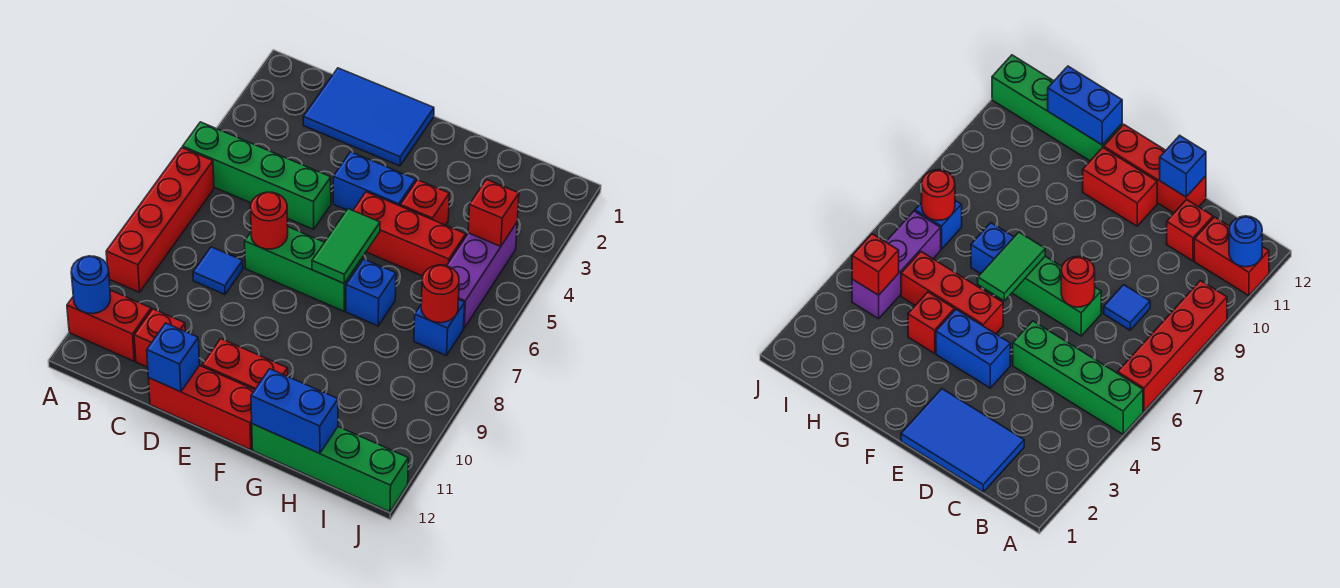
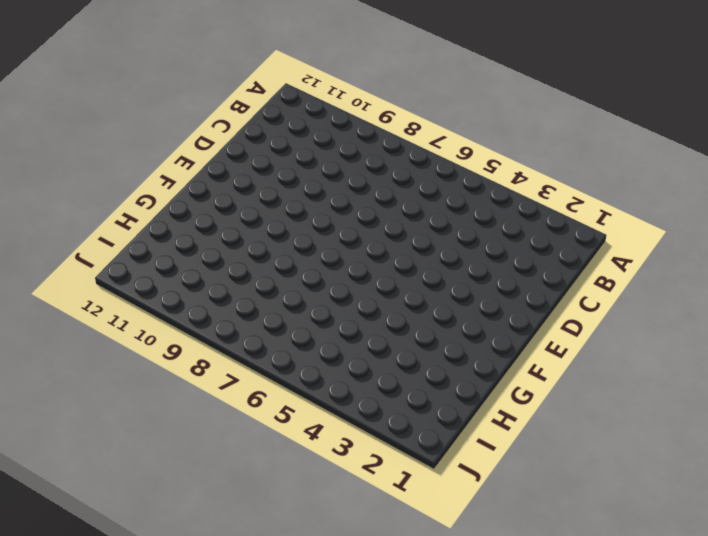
none -> green brick A5:D5 level 1
none -> red brick A6:A9 level 1
none -> red brick A11:B11 level 1

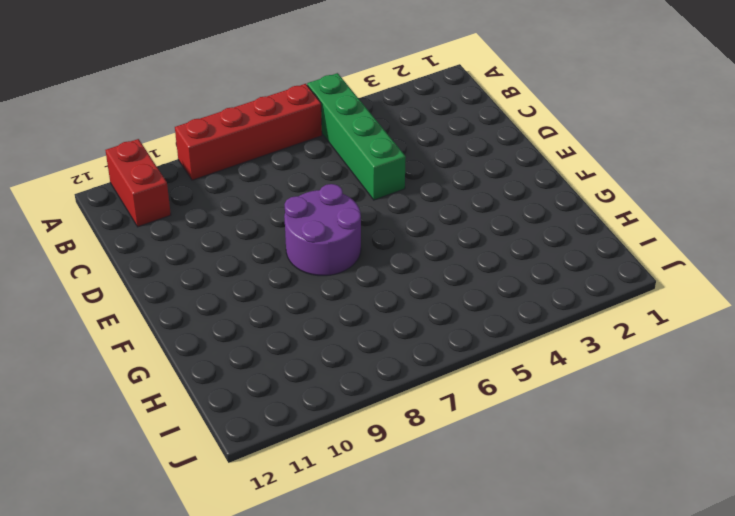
purple round brick E7:F8 level 1 -> green brick D7:F7 level 1
none -> blue tile C1:E2 level 1
none -> blue tile C8 level 1
none -> red brick C11 level 1

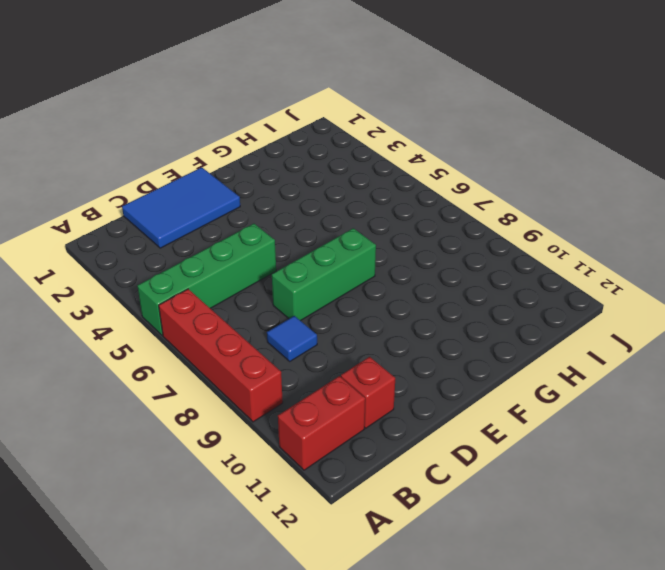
none -> red brick D12:F12 level 1
none -> blue brick E4:F4 level 1
none -> red brick E11:F11 level 1

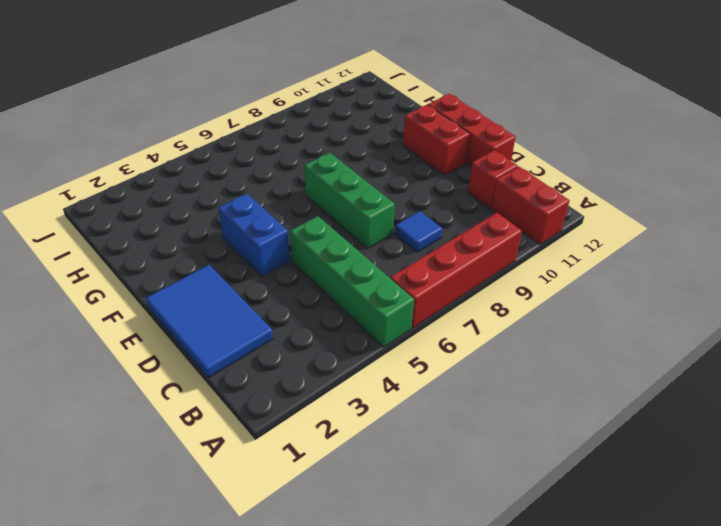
none -> red brick F5:H5 level 1
none -> red brick G4 level 1
none -> blue brick G7 level 1

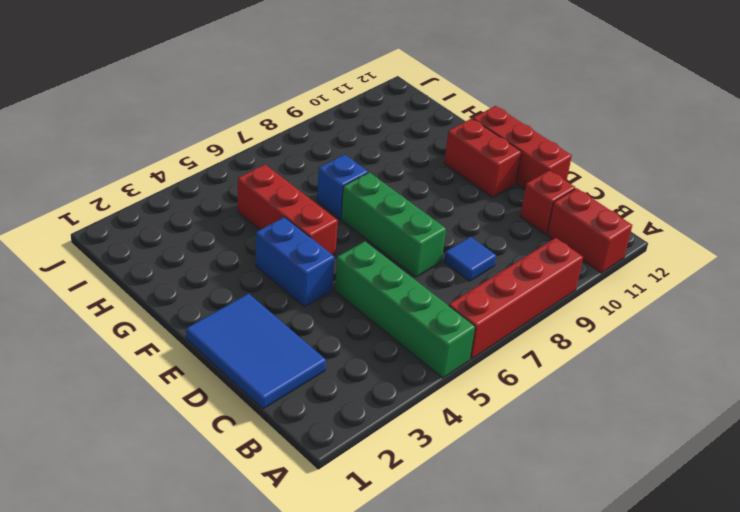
none -> red brick G4 level 1
none -> green brick G12:J12 level 1
none -> purple brick I4:I6 level 1

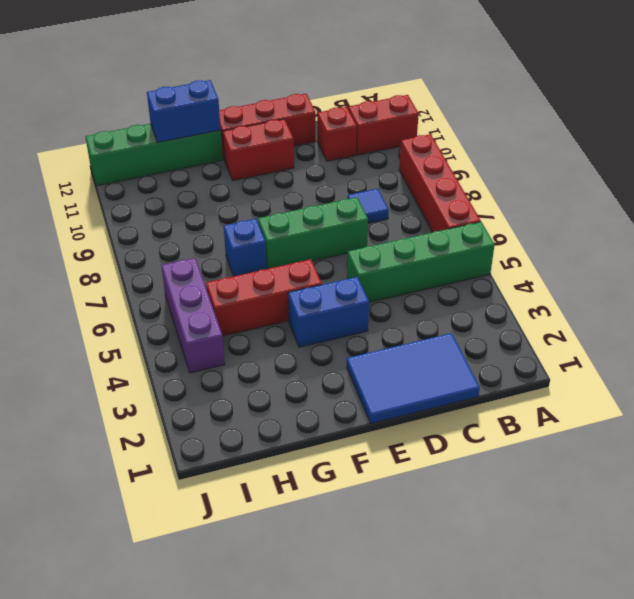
none -> red brick G4 level 1
none -> blue brick I7 level 1
none -> blue round brick A11 level 2

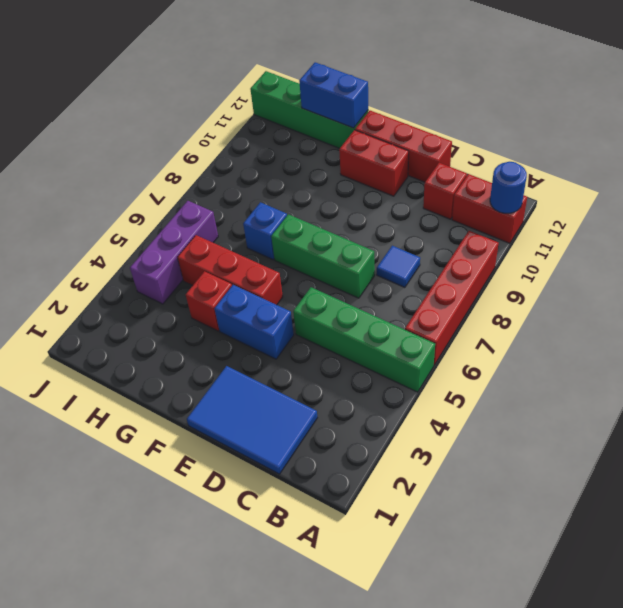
none -> blue brick I7 level 1
none -> red round brick D7 level 2
none -> blue brick D12 level 2

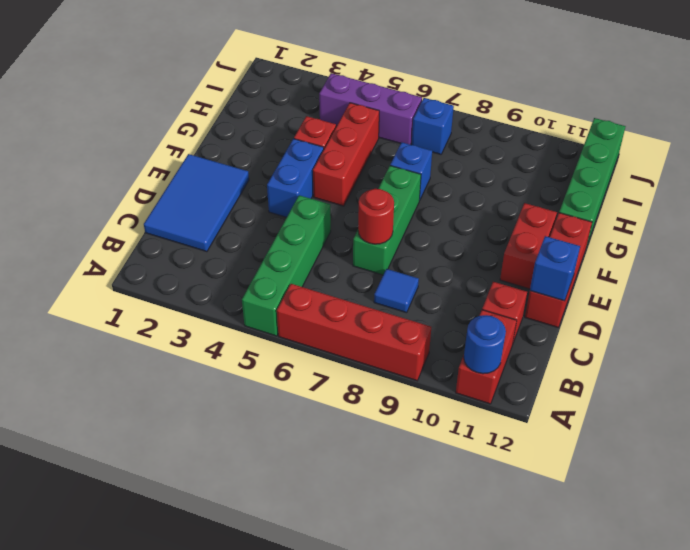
none -> green tile F6:F7 level 2
none -> blue brick G12:H12 level 2
none -> red brick I4 level 2

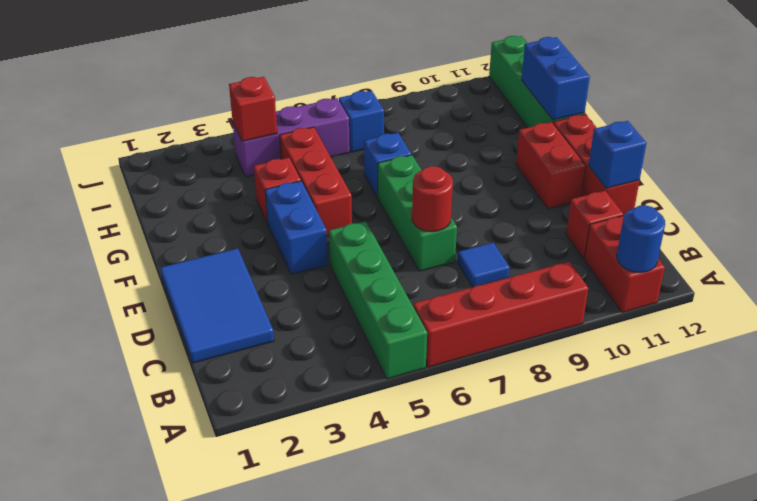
none -> green tile F6:F7 level 2
none -> red round brick I7 level 2

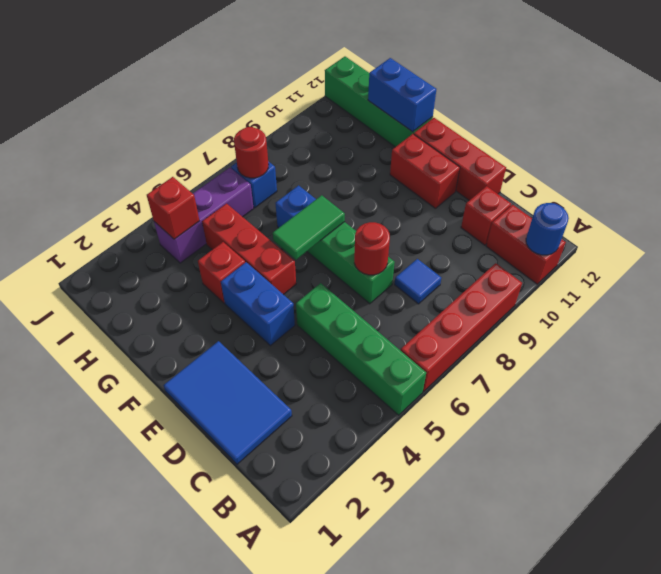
none -> blue brick D12 level 2

